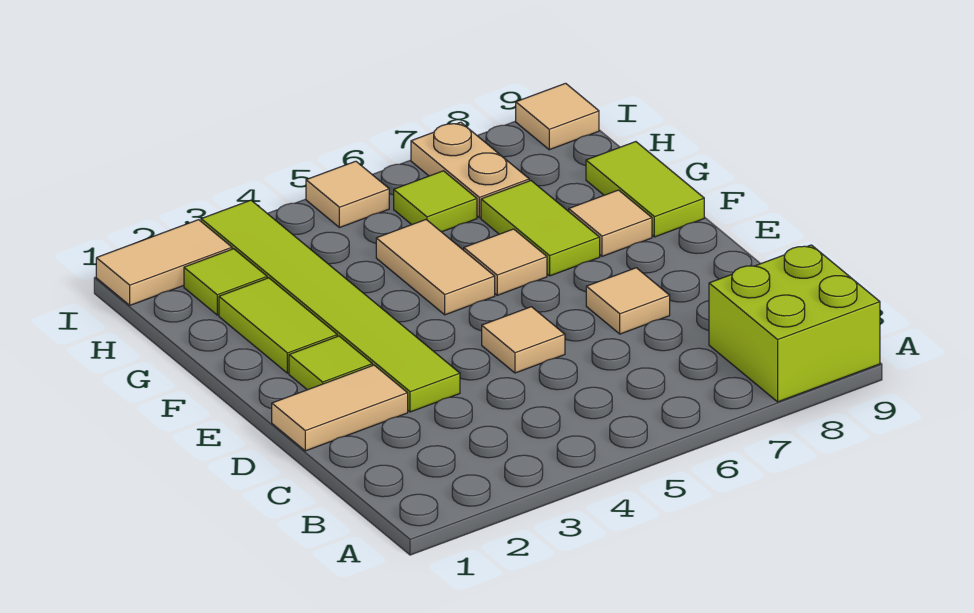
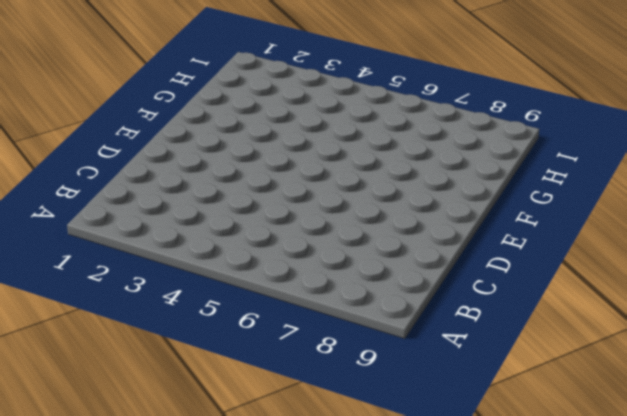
none -> lime brick A8:B9 level 1
none -> tan tile D1:D2 level 1
none -> lime tile D3:I3 level 1

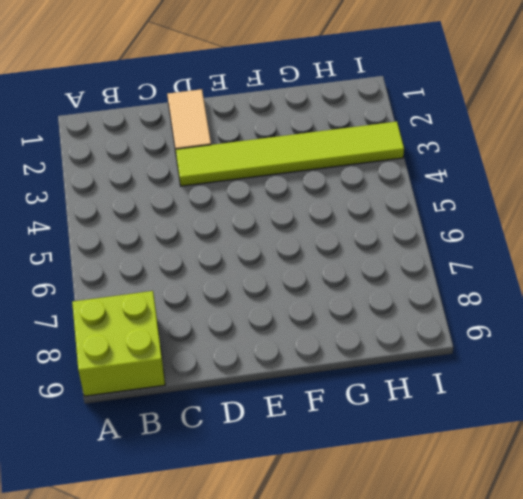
none -> tan tile D5 level 1
none -> tan tile D7 level 1
none -> lime tile E2 level 1

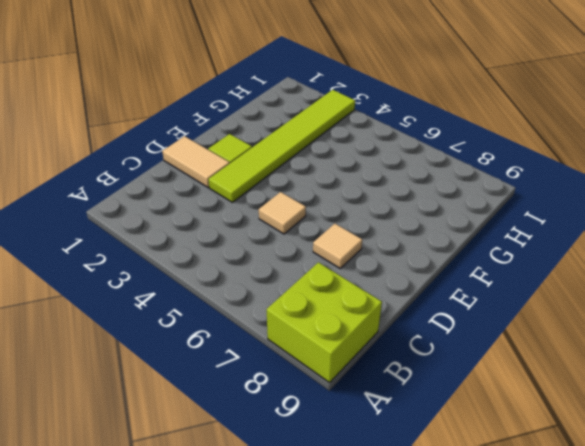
none -> lime tile F2:G2 level 1
none -> tan tile F5:G5 level 1
none -> tan tile F6 level 1

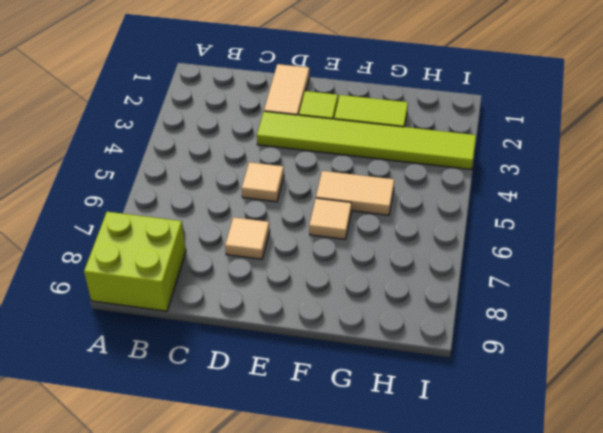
none -> lime tile F7:G7 level 1
none -> tan tile F8 level 1
none -> lime tile F9:G9 level 1

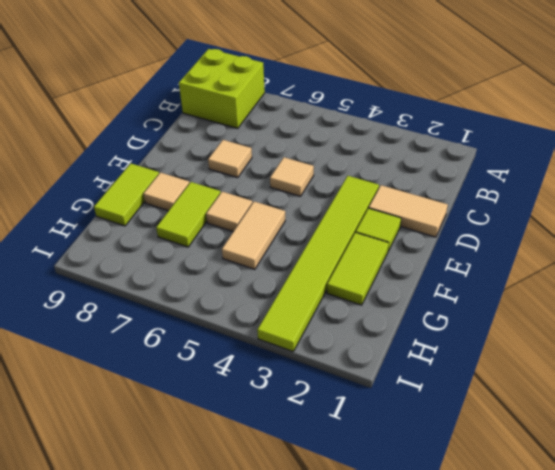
none -> lime tile H2 level 1
none -> lime tile H6 level 1
none -> tan plate H7:I7 level 1

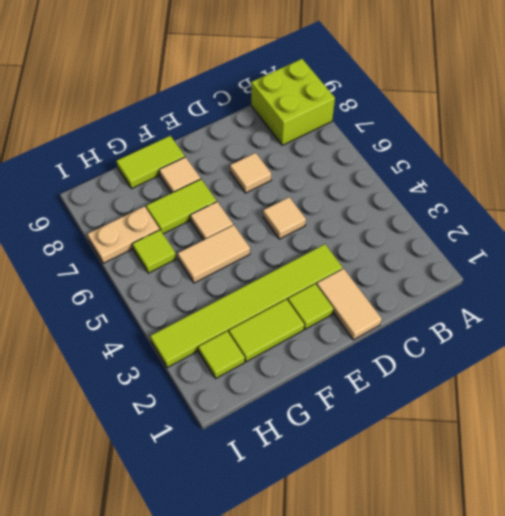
none -> tan tile I1:I2 level 1
none -> tan tile I5 level 1
none -> tan tile I9 level 1

